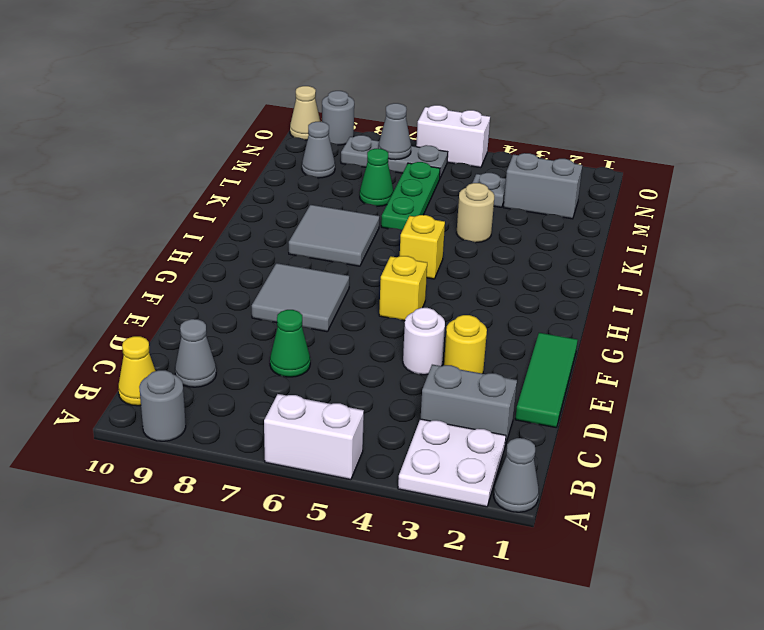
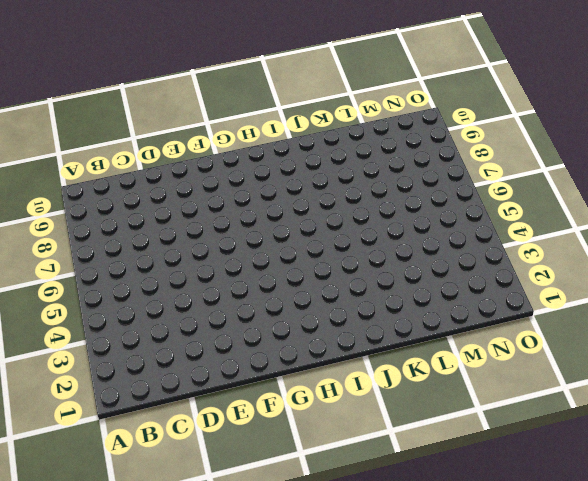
none -> grey cone A1 level 1
none -> white plate A2:B3 level 1
none -> white brick A5:A6 level 1

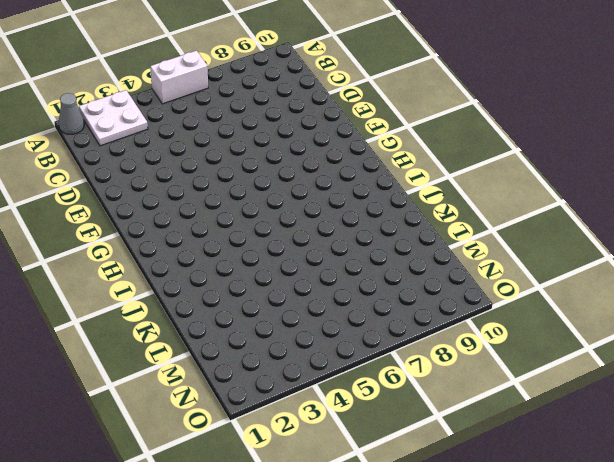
none -> grey round brick A9 level 1
none -> yellow cone B10 level 1
none -> grey brick C2:C3 level 1

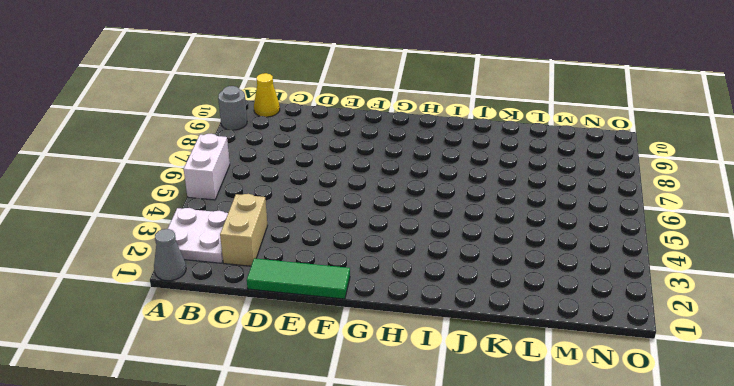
tan brick C2:C3 level 1 -> grey brick C2:C3 level 1
none -> grey cone C9 level 1
none -> green cone D7 level 1
none -> yellow round brick E3 level 1

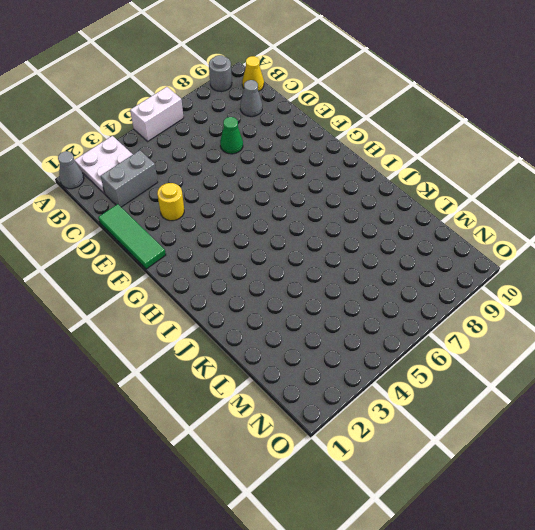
none -> white round brick E4 level 1
none -> grey tile F7:G8 level 1
none -> yellow brick G5 level 1

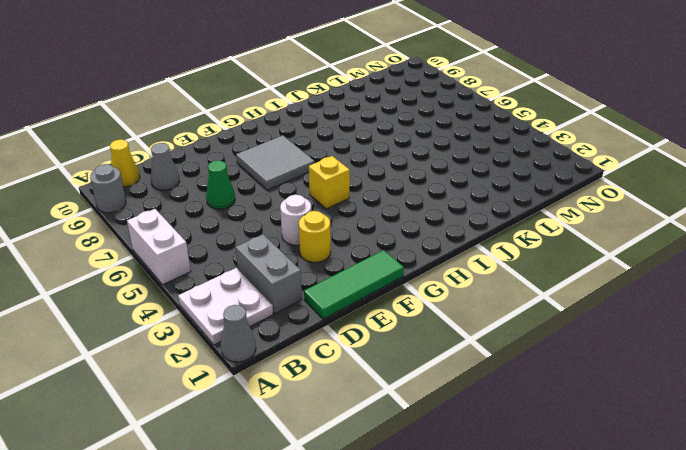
none -> yellow brick I5 level 1
none -> grey tile I7:J8 level 1
none -> tan round brick K4 level 1

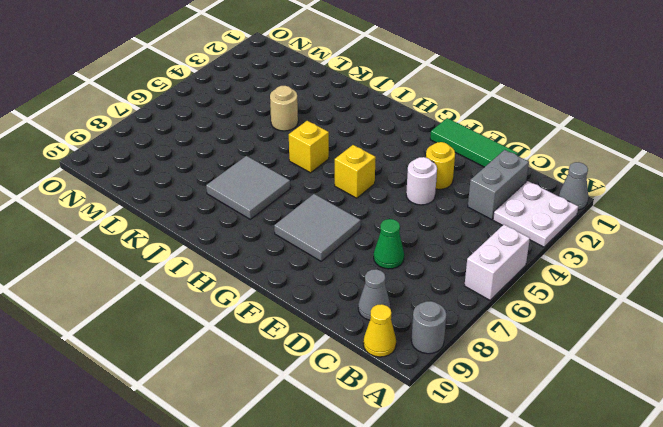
none -> green plate K6:M6 level 1
none -> green cone L7 level 1
none -> grey brick M2:M3 level 1

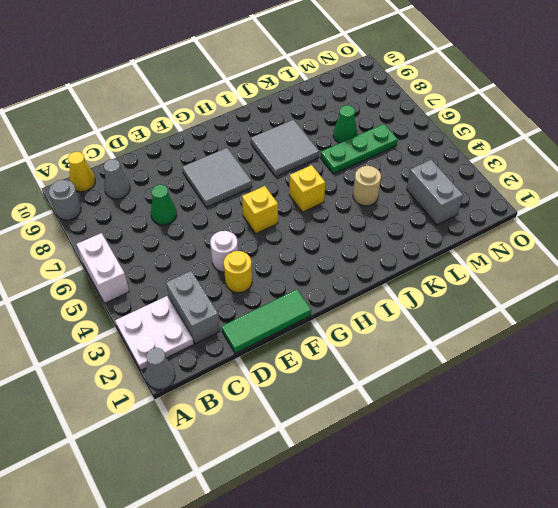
none -> grey plate M4 level 1
none -> grey cone M9 level 1
none -> grey plate N6:N8 level 1

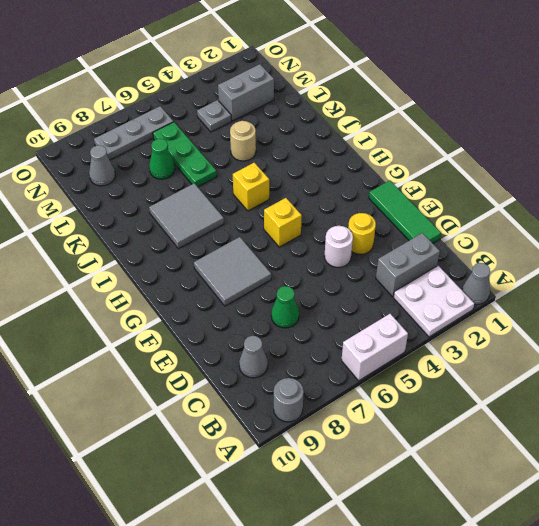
none -> yellow cone B10 level 1
none -> white brick O5:O6 level 1
none -> grey round brick O9 level 1

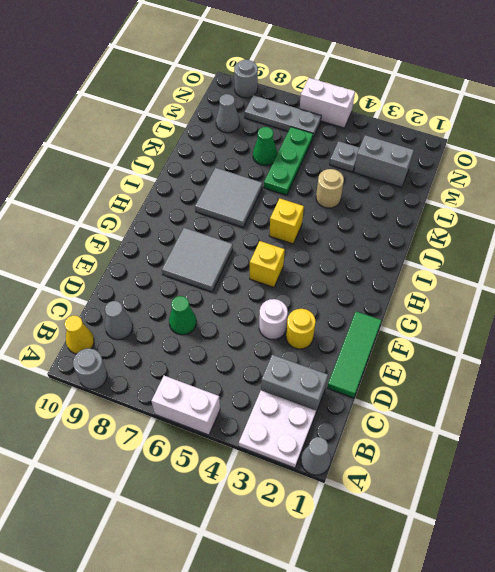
none -> tan cone O10 level 1
none -> grey cone N7 level 2

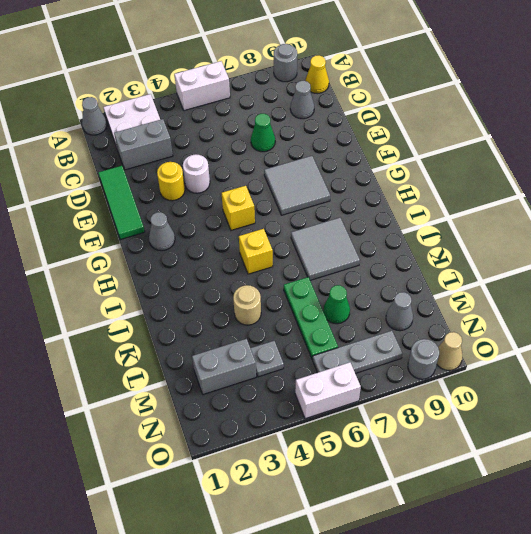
grey cone G2 level 1 -> grey cone N7 level 2

